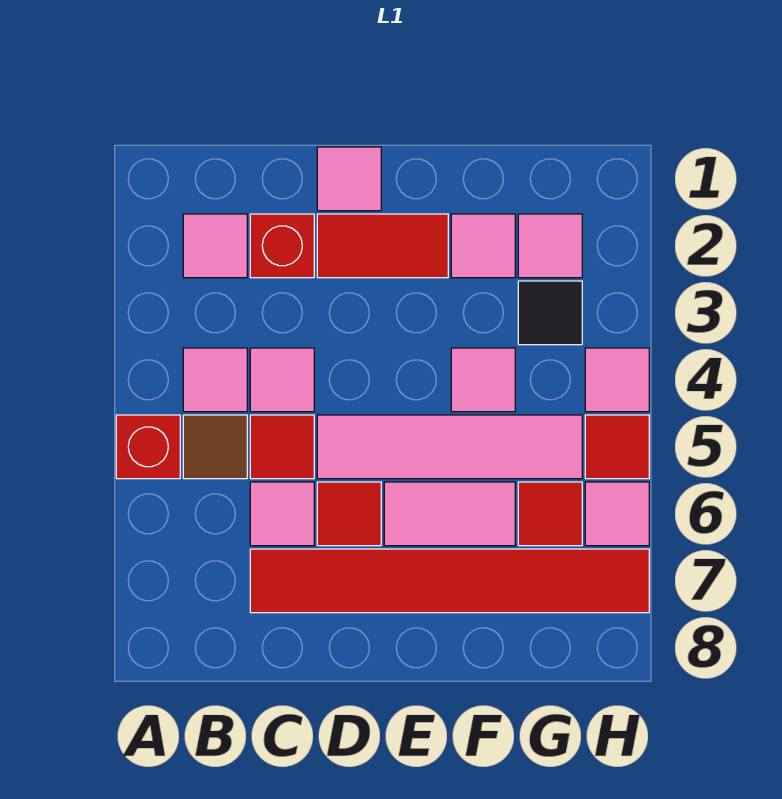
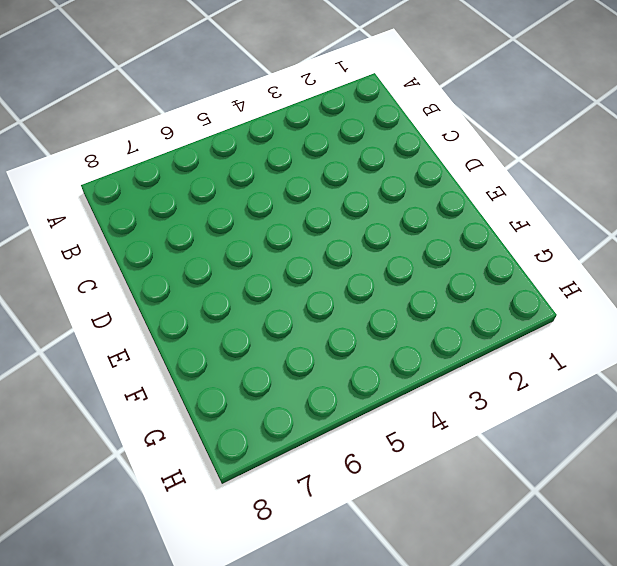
none -> red brick A5 level 1
none -> pink tile B2 level 1
none -> pink tile B4 level 1

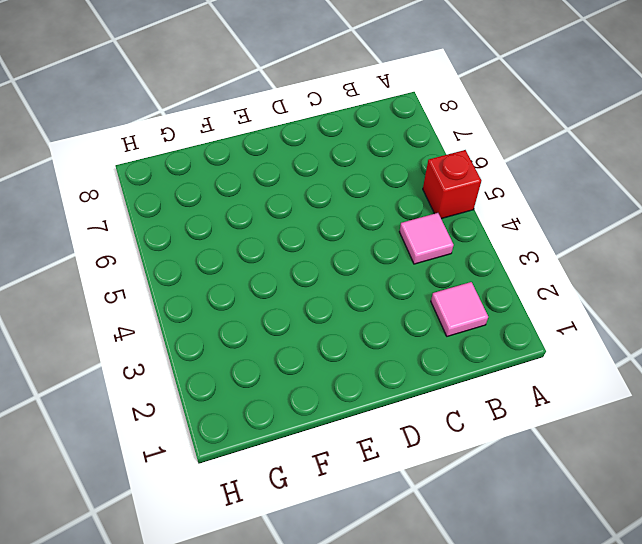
none -> brown tile B5 level 1
none -> red brick C2 level 1
none -> pink tile C4 level 1

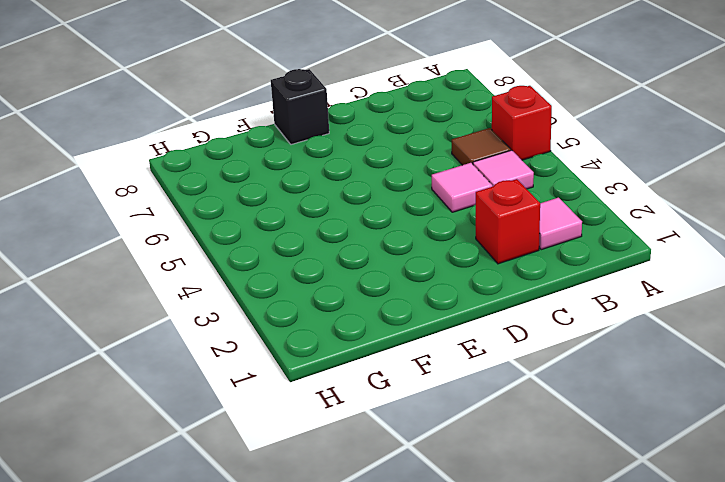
black brick E8 level 1 -> none
none -> red tile C5 level 1
none -> pink tile C6 level 1
none -> red tile C7:H7 level 1

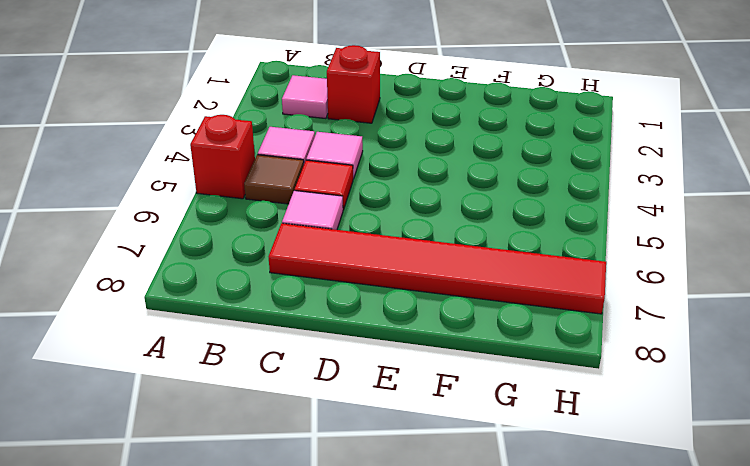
none -> pink tile D1 level 1
none -> red tile D2:E2 level 1
none -> pink tile D5:G5 level 1

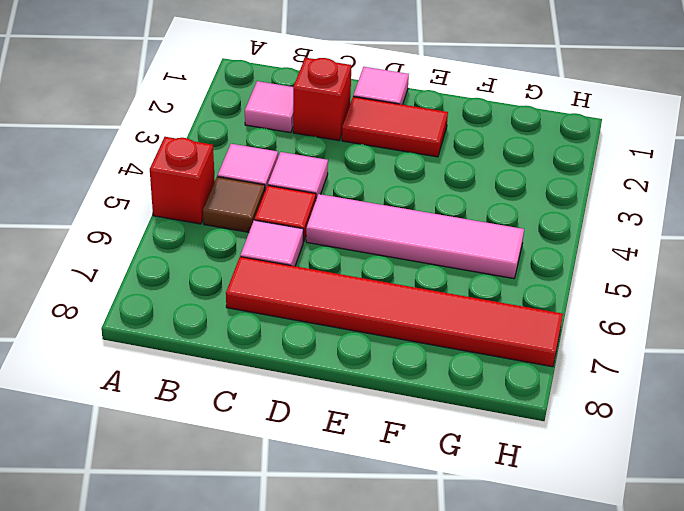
none -> red tile D6 level 1
none -> pink tile E6:F6 level 1
none -> pink tile F2 level 1

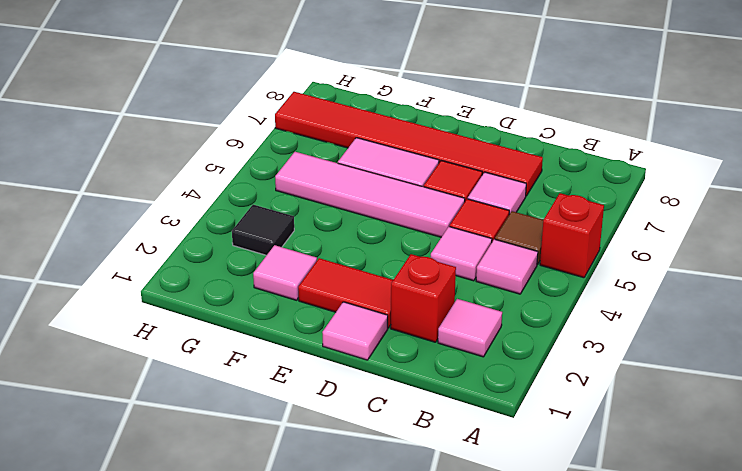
none -> pink tile F4 level 1
none -> pink tile G2 level 1
none -> red tile G6 level 1

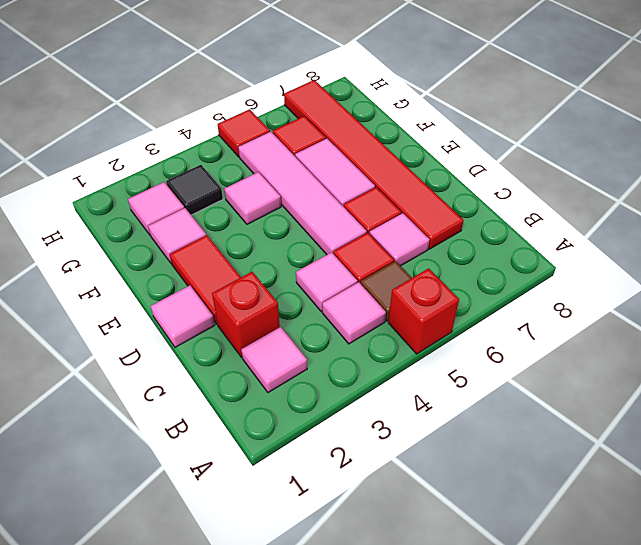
none -> pink tile H4 level 1
none -> pink tile H6 level 1

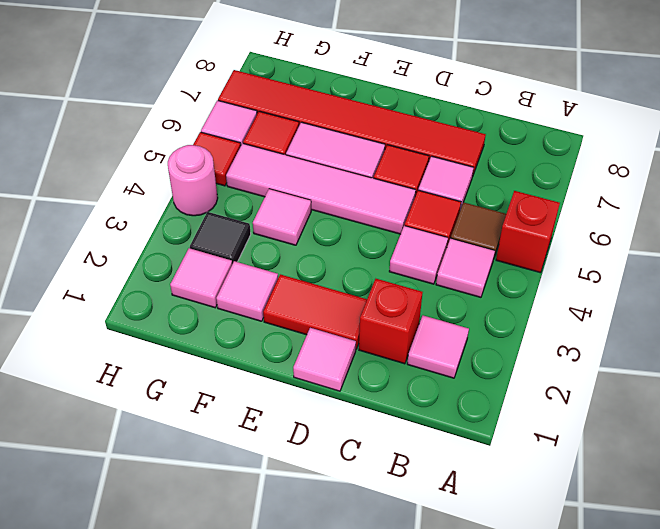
pink round brick H4 level 1 -> pink tile H4 level 1

